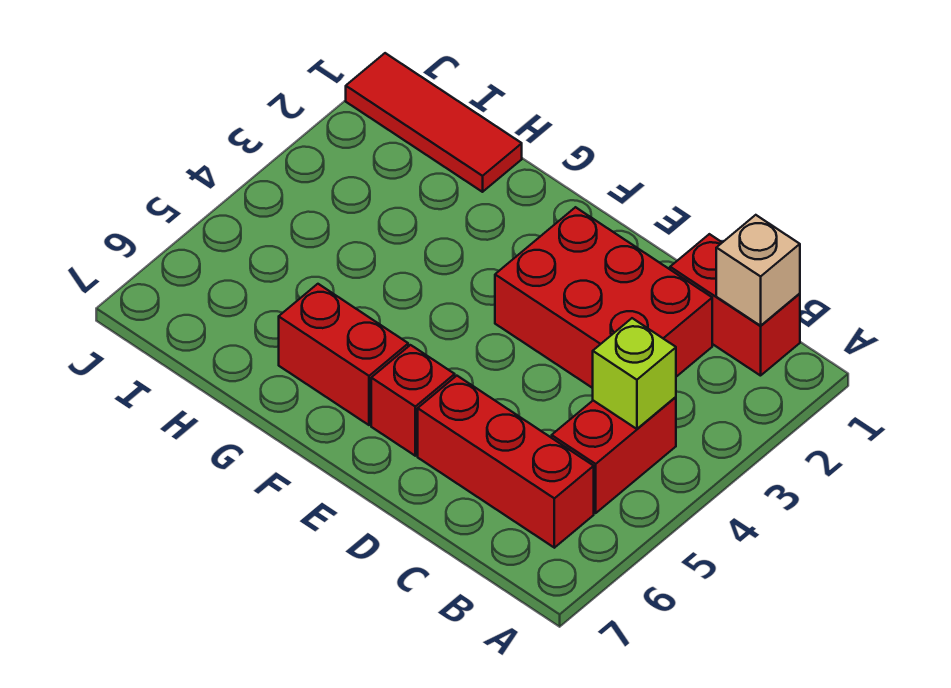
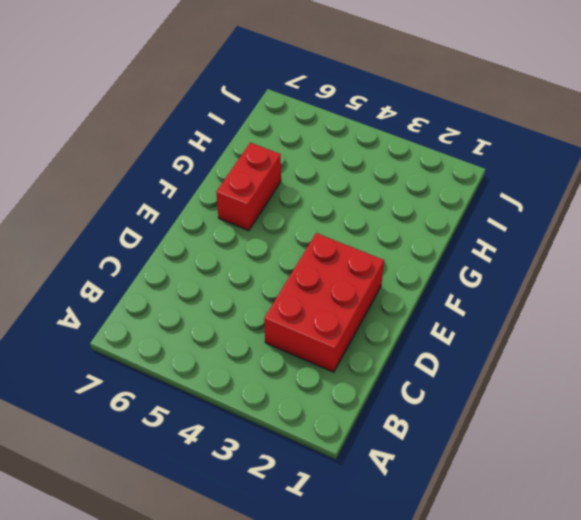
none -> red brick B1:C1 level 1
none -> red brick B4:B5 level 1

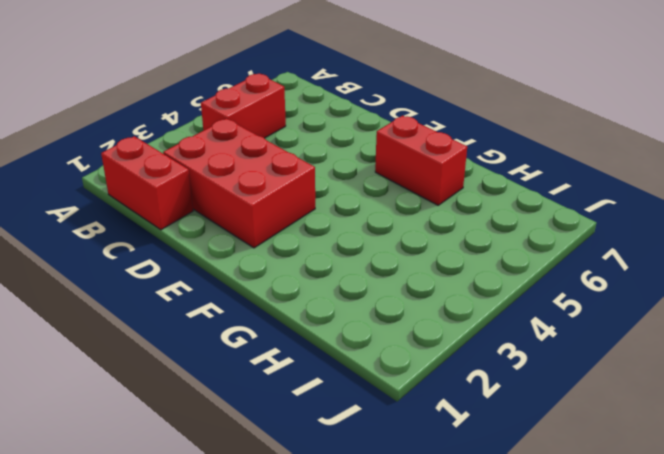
none -> red brick B6:D6 level 1
none -> red brick E6 level 1

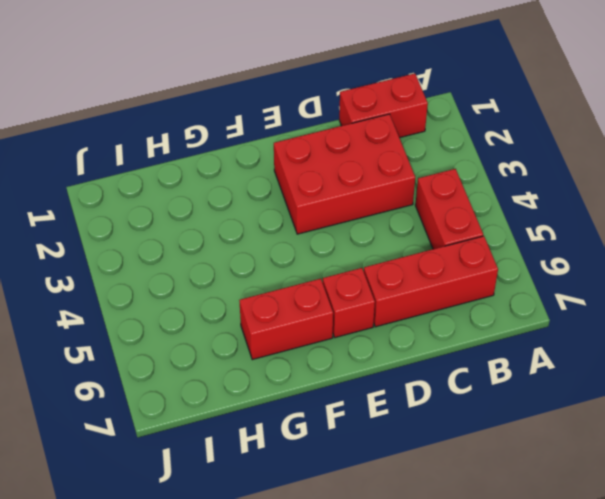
none -> red tile H1:J1 level 1
none -> tan brick B1 level 2

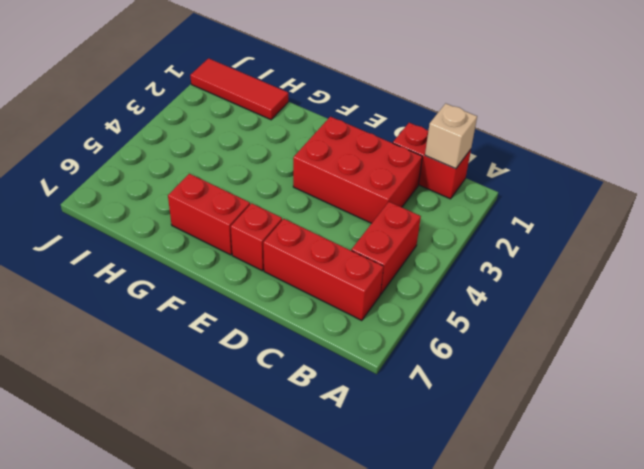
none -> lime brick B4 level 2

